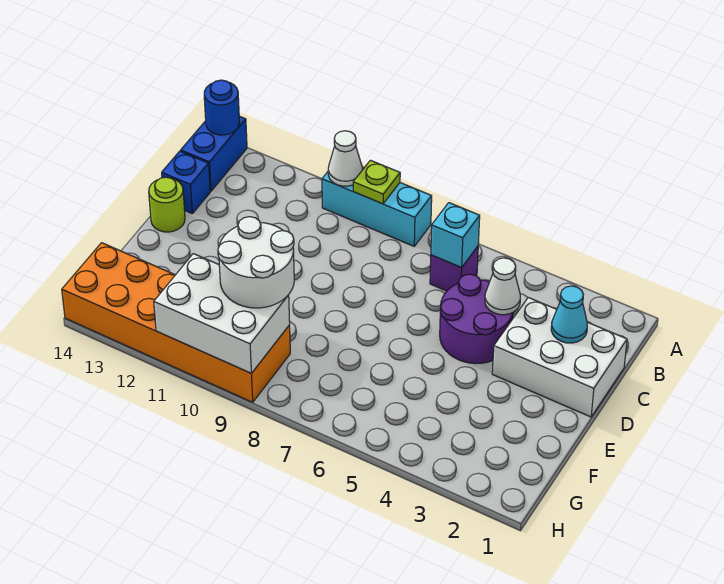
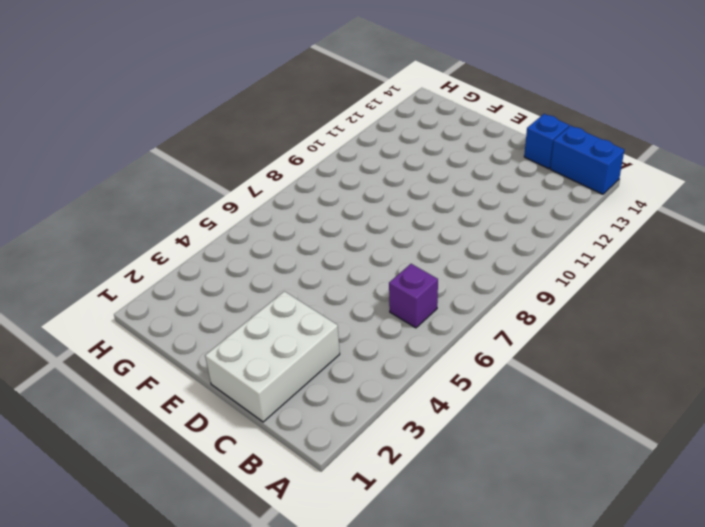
none -> cyan brick A8:A10 level 1
none -> purple round brick C4:D5 level 1
none -> lime round brick D14 level 1

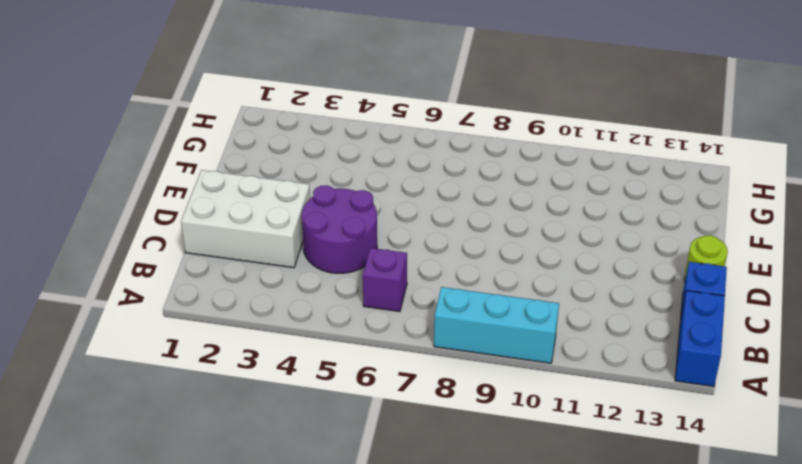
none -> orange brick G9:H14 level 1
none -> lime plate A9 level 2
none -> white cone A10 level 2

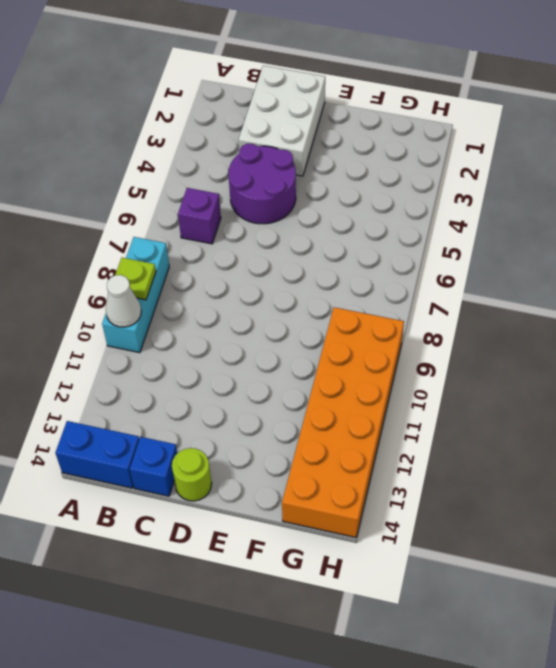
none -> blue round brick A14 level 2
none -> cyan brick B6 level 2
none -> cyan cone C2 level 2

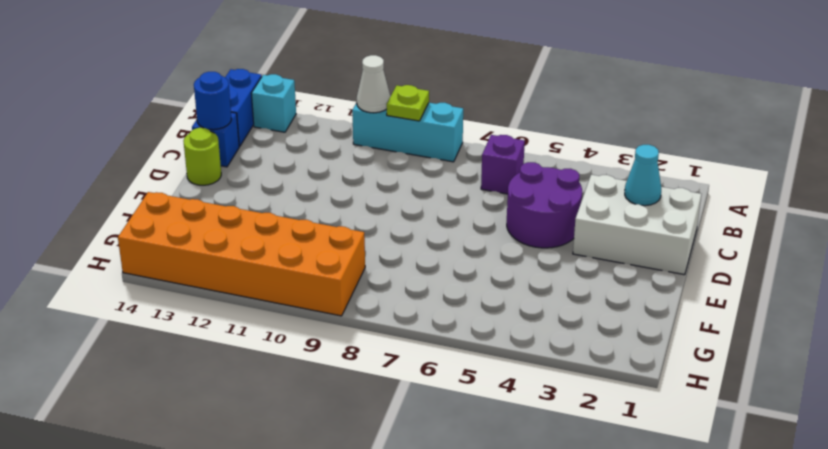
cyan brick A13 level 1 -> cyan brick B6 level 2
blue round brick C14 level 2 -> blue round brick A14 level 2
none -> white cone C4 level 2
none -> white brick G9:H11 level 2
none -> white round brick F9:G10 level 3

